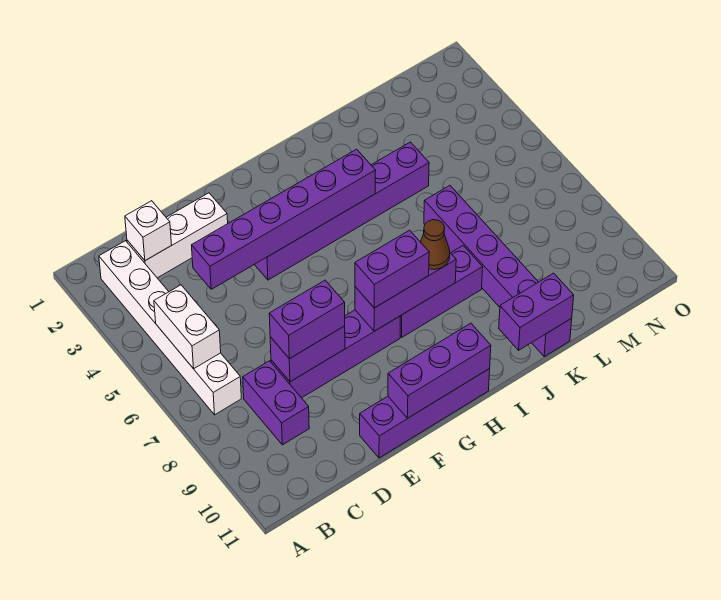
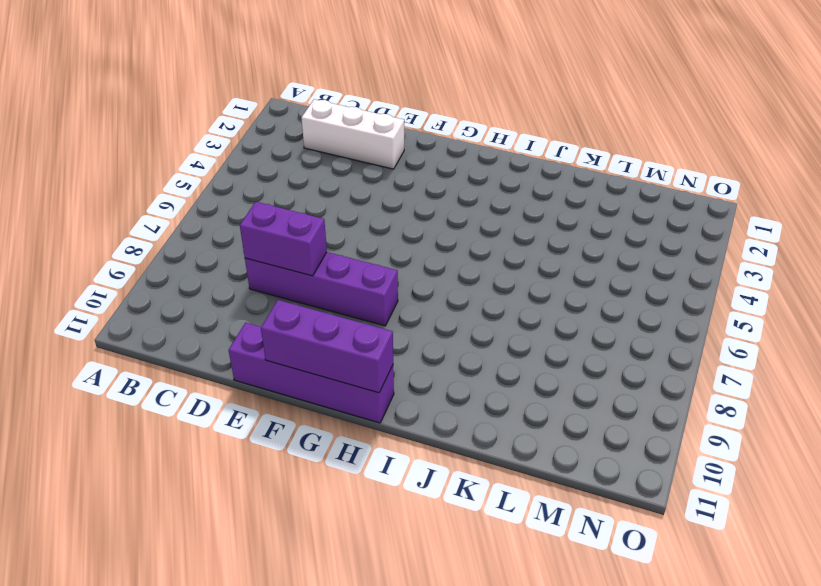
none -> white brick B2:B7 level 1
none -> purple brick C8:C9 level 1
none -> purple brick F4:K4 level 1

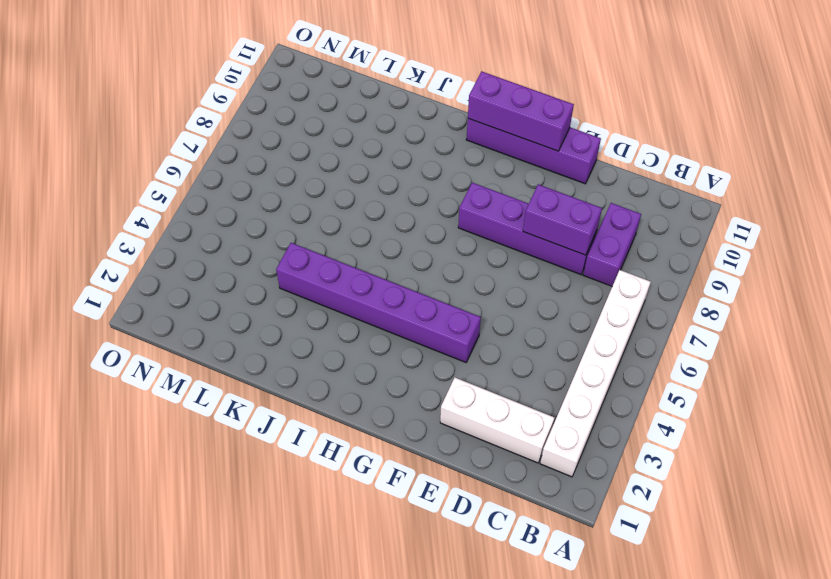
none -> purple brick H8:J8 level 1
none -> purple brick K6:K11 level 1
none -> white brick B5:B6 level 2

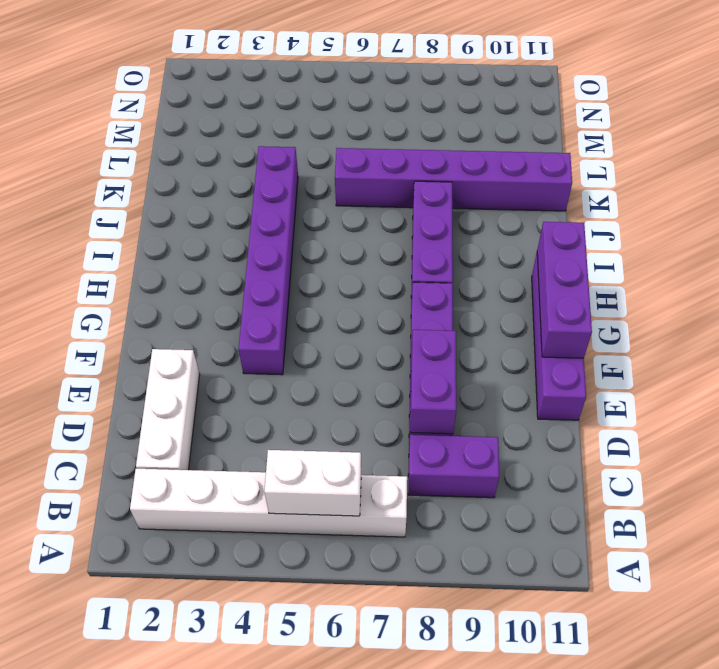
none -> white brick C2 level 2
none -> purple brick D4:I4 level 2
none -> purple brick G8:I8 level 2

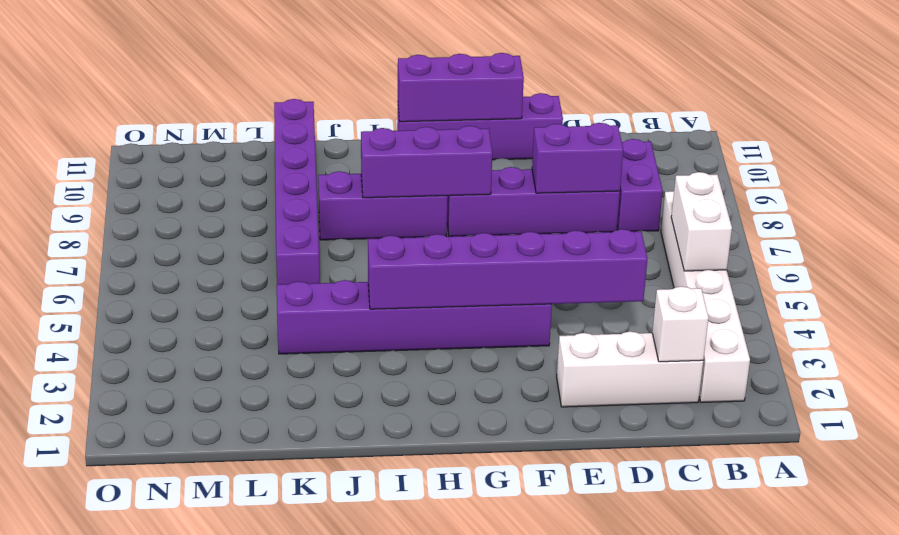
none -> purple brick J11:K11 level 2
none -> purple brick D8:E8 level 3
none -> purple brick G8:H8 level 3

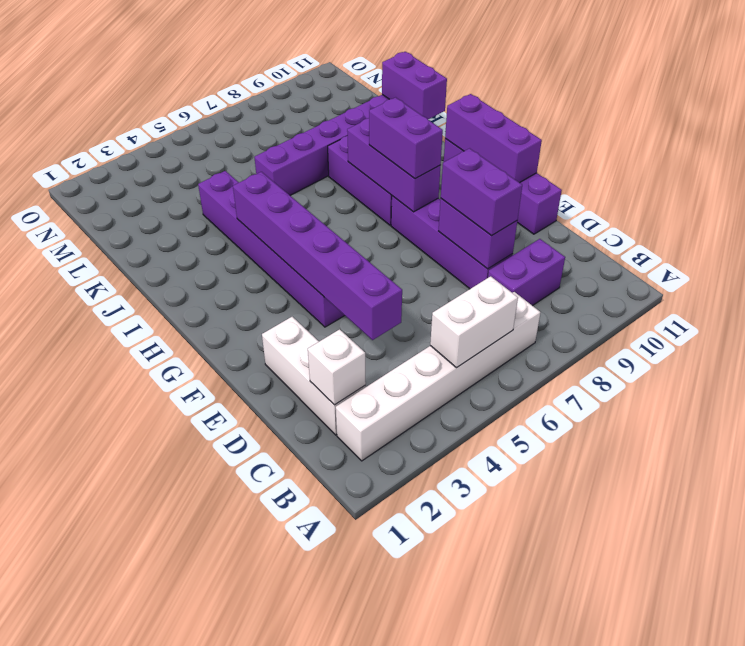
none -> brown cone I8 level 3

